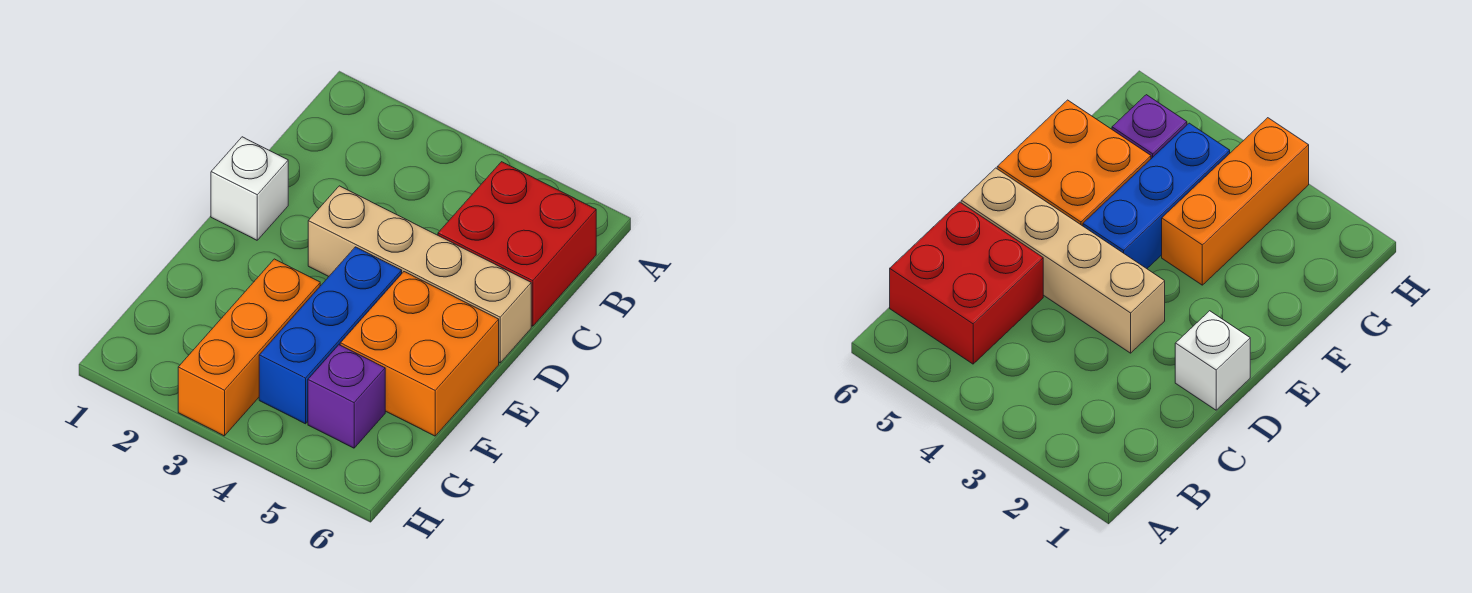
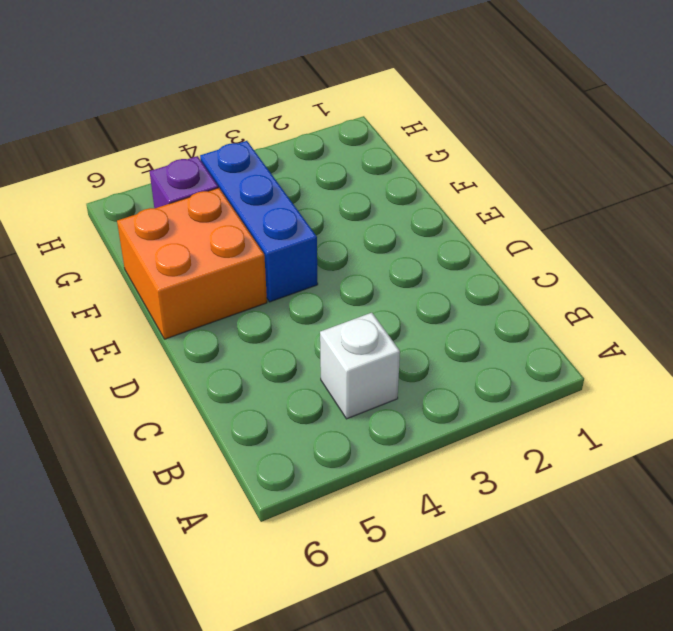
white brick B4 level 1 -> white brick D1 level 1
none -> red brick B5:C6 level 1
none -> tan brick D3:D6 level 1

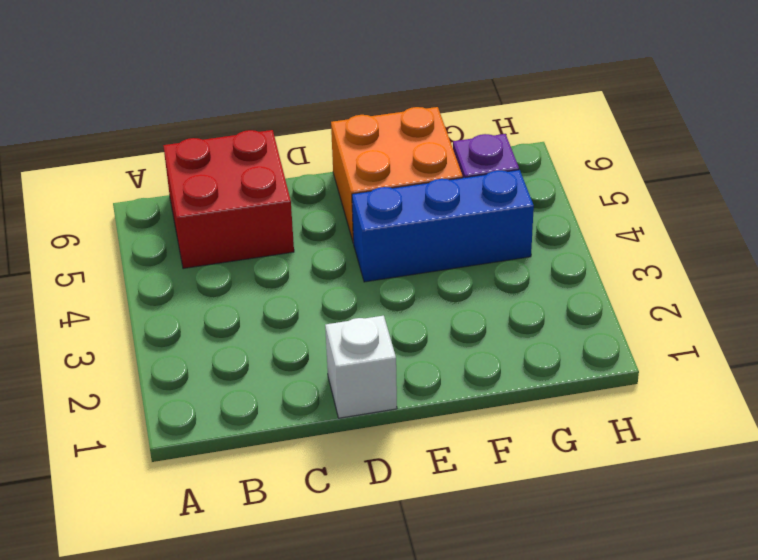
none -> tan brick D3:D6 level 1
none -> orange brick F3:H3 level 1

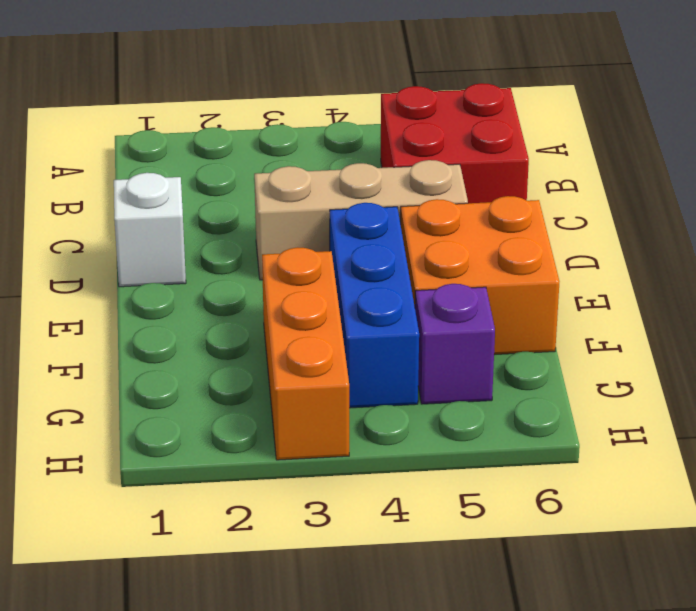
tan brick D3:D5 level 1 -> tan brick D3:D6 level 1

